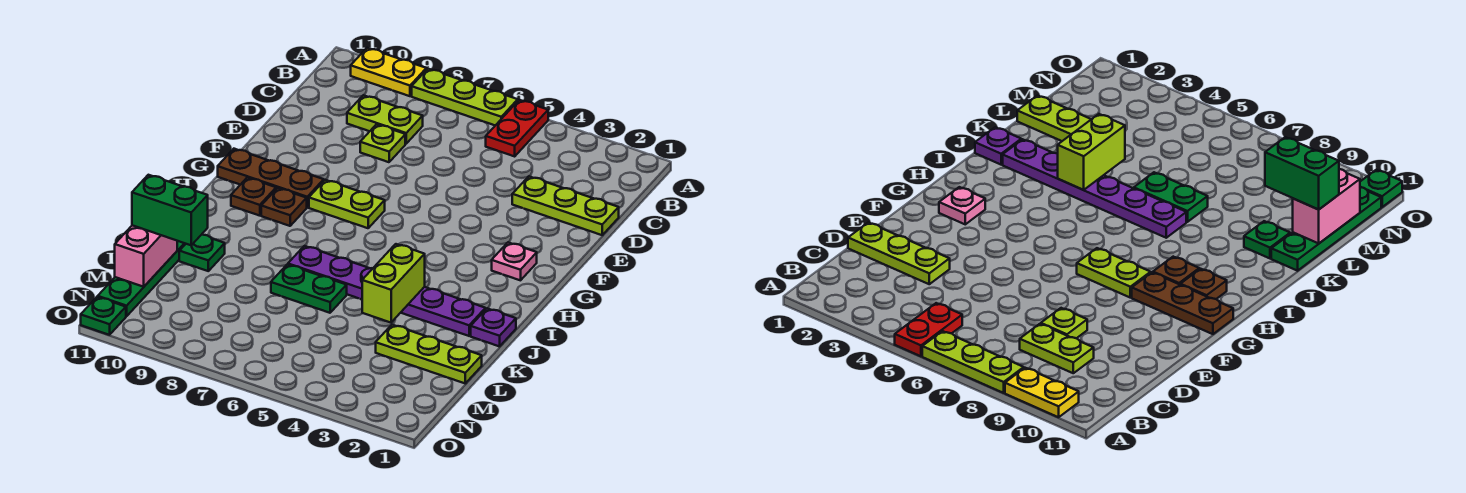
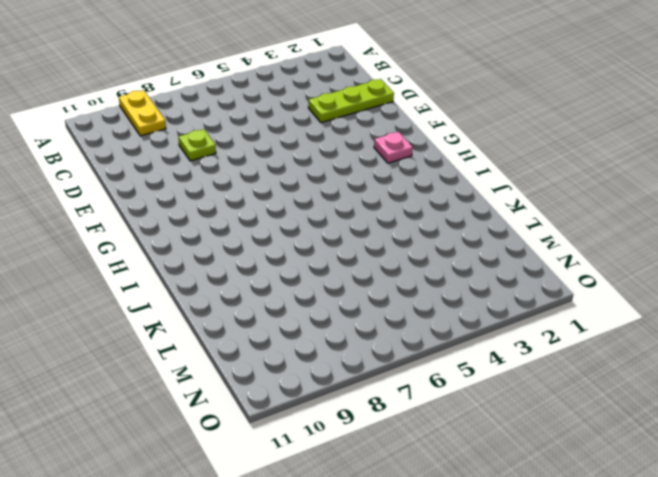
yellow plate A9:B9 level 1 -> yellow plate A9:A10 level 1
none -> red plate A5:B5 level 1
none -> lime plate A6:A8 level 1
none -> lime plate C8:C9 level 1

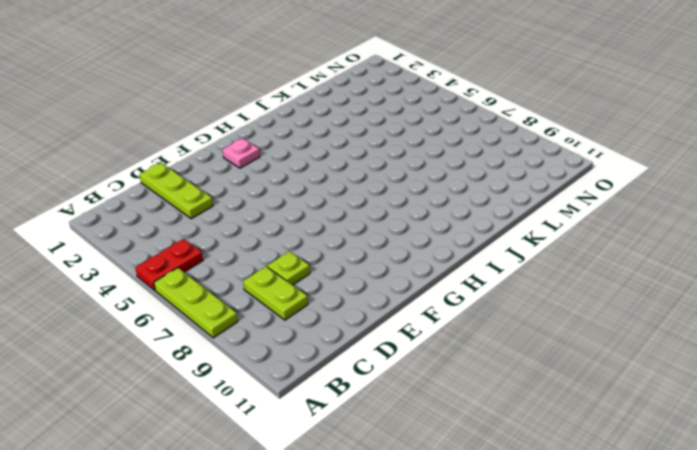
none -> yellow plate A9:A10 level 1
none -> lime plate G7:G8 level 1
none -> brown plate G9:G11 level 1

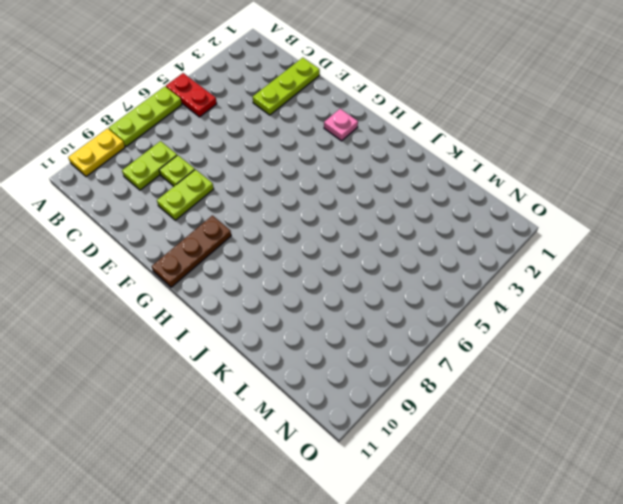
lime plate E8:E9 level 1 -> lime plate G7:G8 level 1
none -> brown plate H9 level 1
none -> brown plate H10 level 1
none -> purple plate J1 level 1

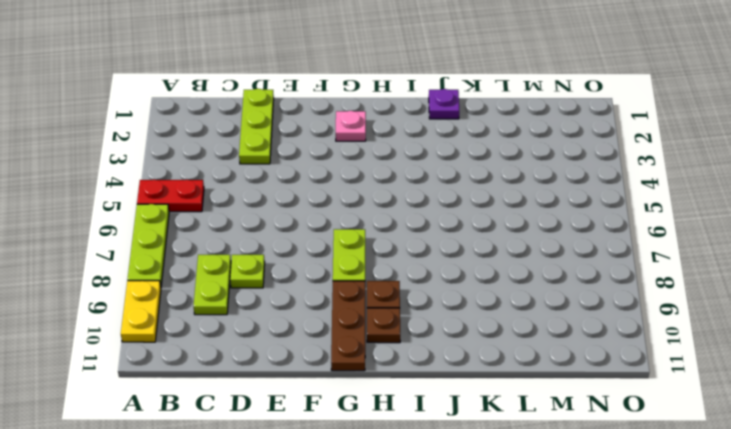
none -> purple plate J2:J7 level 1
none -> green plate K6:K7 level 1
none -> green plate K10 level 1

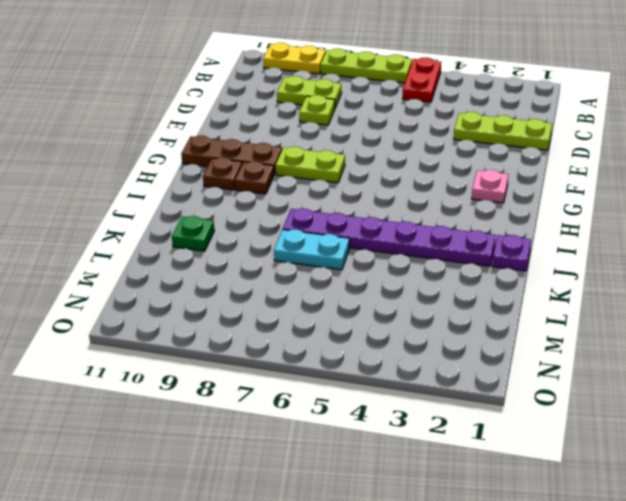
cyan plate K6:K7 level 1 -> green plate K6:K7 level 1
none -> green plate K11:N11 level 1
none -> lime plate L1:L3 level 1
none -> green plate O11 level 1

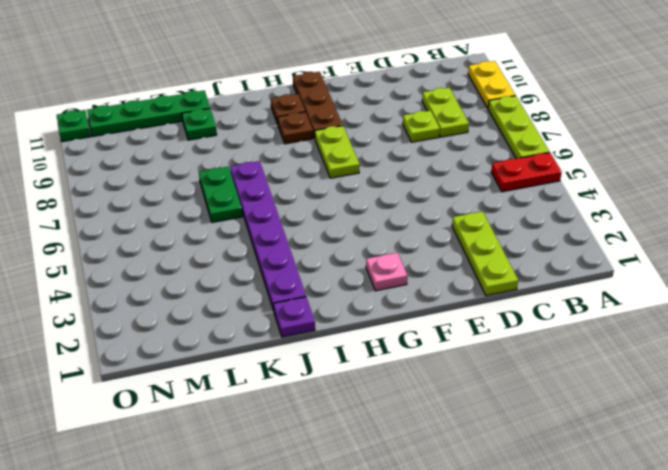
none -> lime plate L1:L3 level 1
none -> lime brick J4:K4 level 2
none -> pink brick L11:M11 level 2

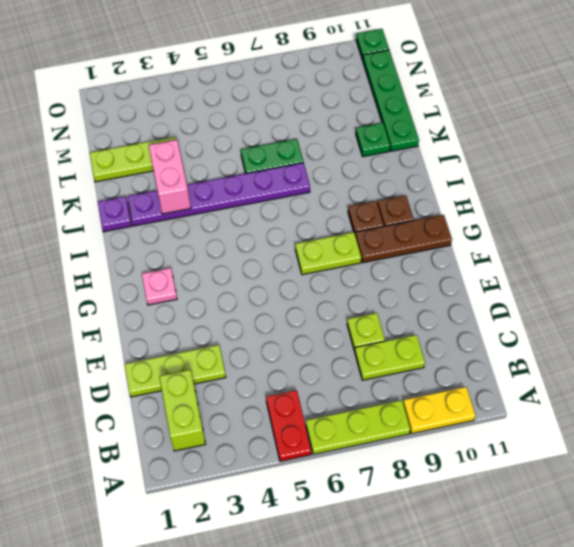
lime brick B2:C2 level 1 -> lime brick J4:K4 level 2
pink brick J3:K3 level 2 -> pink brick L11:M11 level 2
none -> green brick L10:L11 level 3

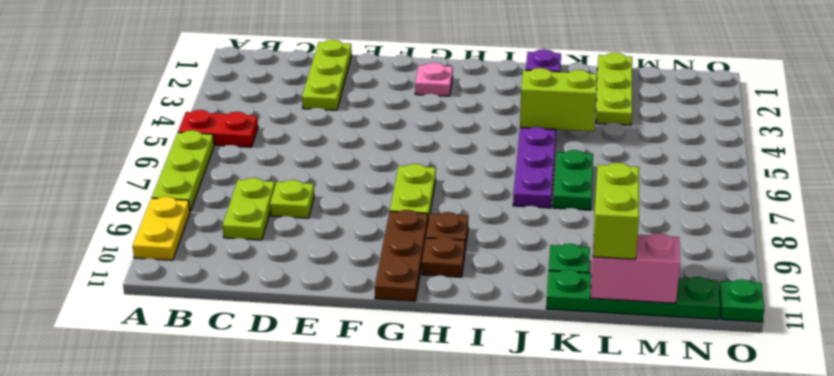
lime brick L10:L11 level 3 -> green brick L10:L11 level 3

